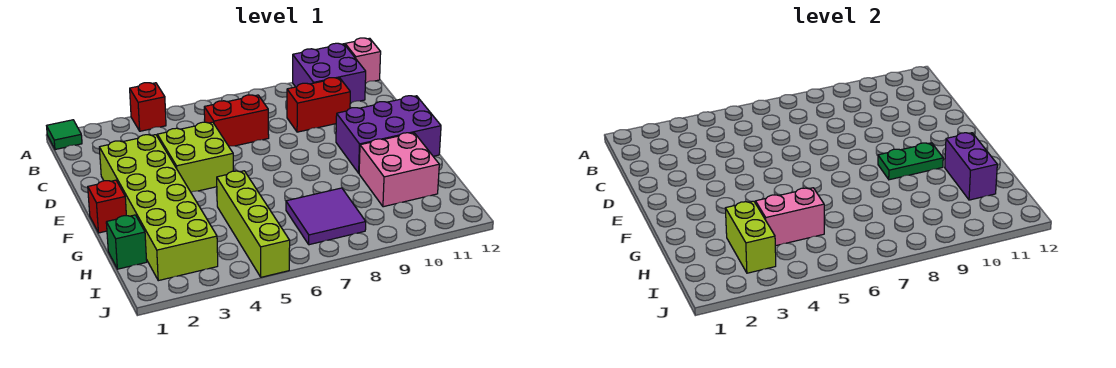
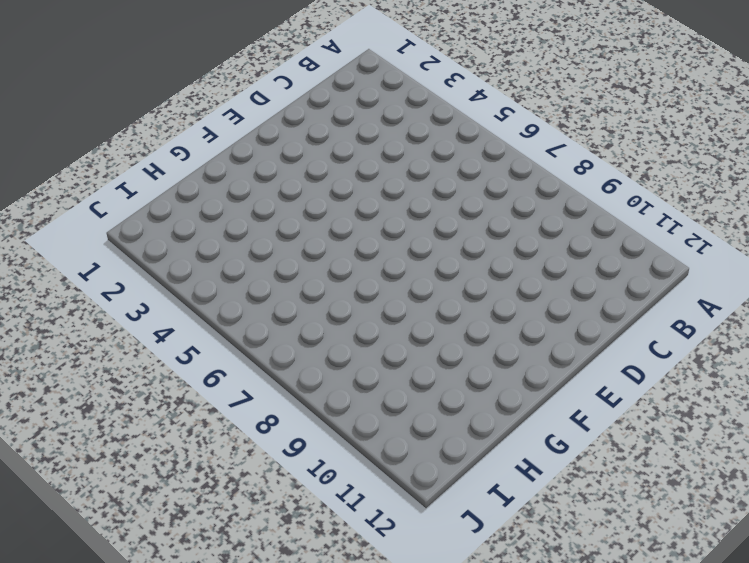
none -> green tile A1 level 1
none -> red brick A4 level 1
none -> purple brick A10:B11 level 1

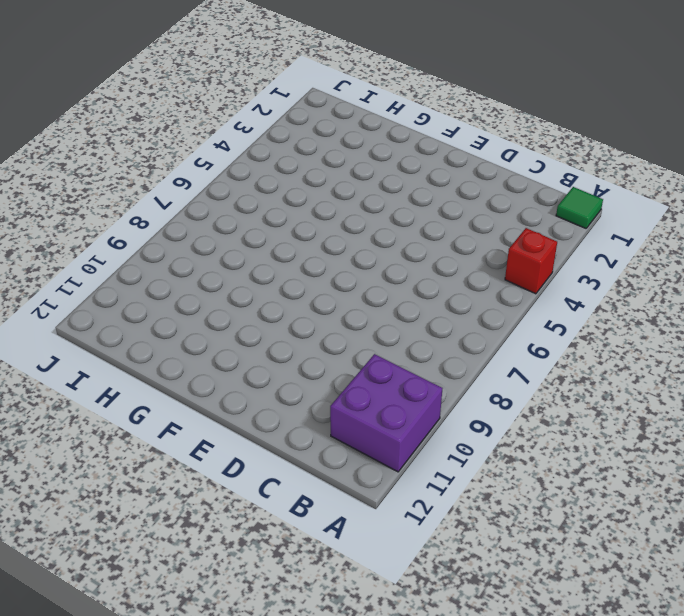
none -> pink brick A12 level 1
none -> red brick C6:C7 level 1
none -> red brick C9:C10 level 1

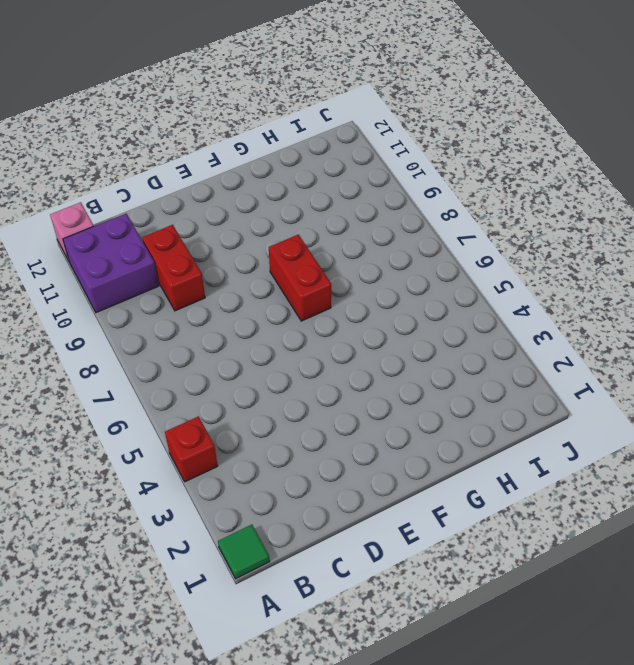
red brick F7:F8 level 1 -> red brick C6:C7 level 1
none -> lime brick D2:I3 level 1
none -> lime brick D4:E5 level 1
none -> purple brick E10:F12 level 1

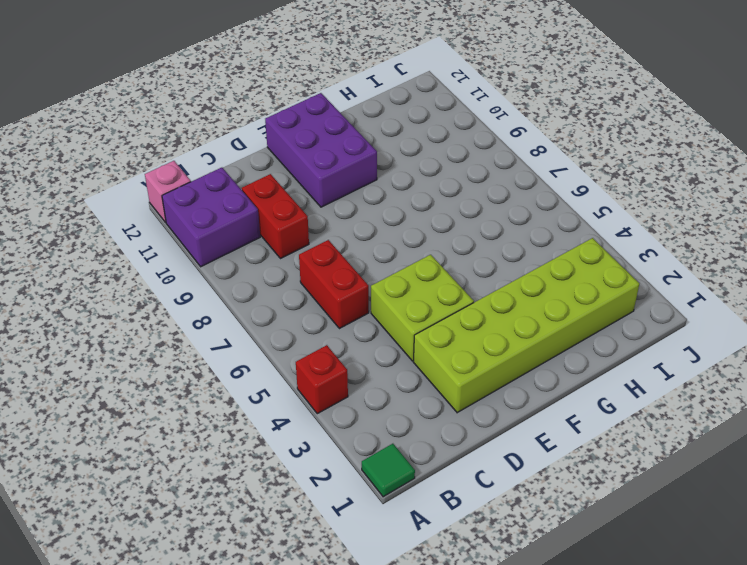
none -> red brick F1 level 1
none -> lime brick G5:J5 level 1
none -> pink brick G10:H11 level 1

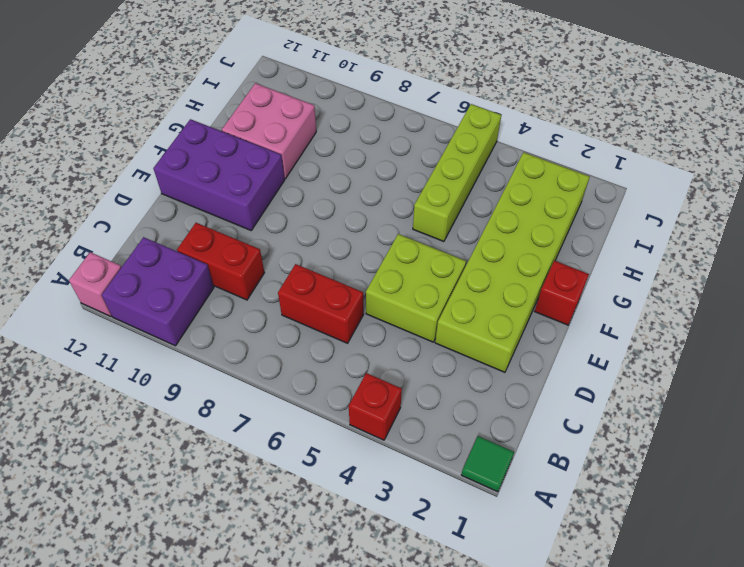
none -> green brick H1 level 1
none -> purple tile H7:I8 level 1
none -> green plate F9:F10 level 2

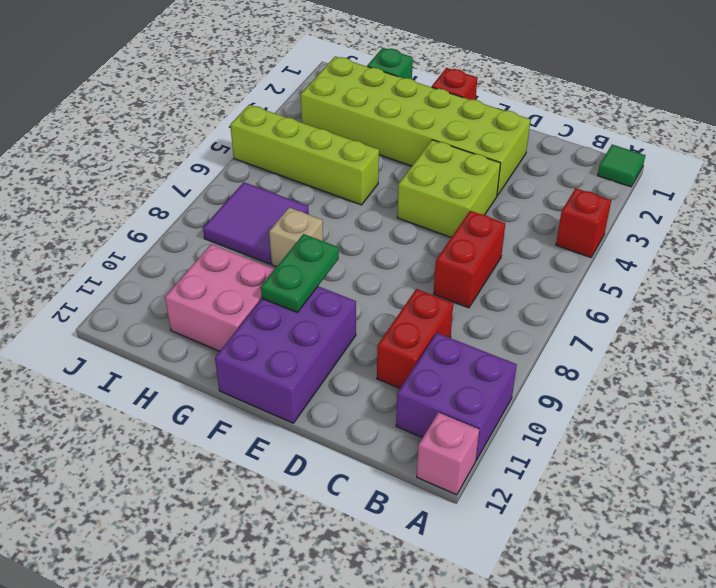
tan brick G8 level 1 -> none
none -> purple brick G11:H11 level 2
none -> lime brick H3:I3 level 2
none -> pink brick H4:H5 level 2

